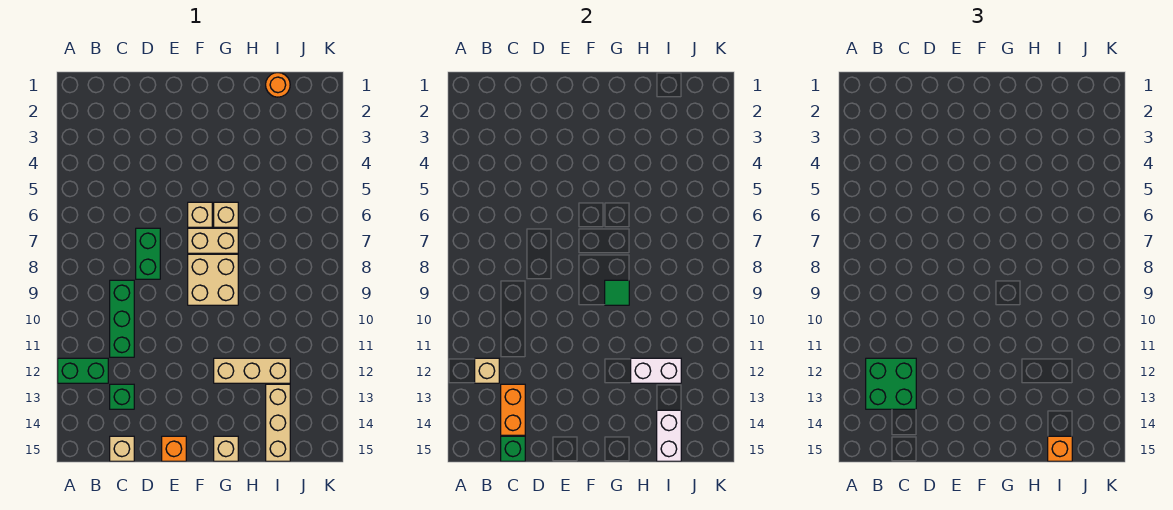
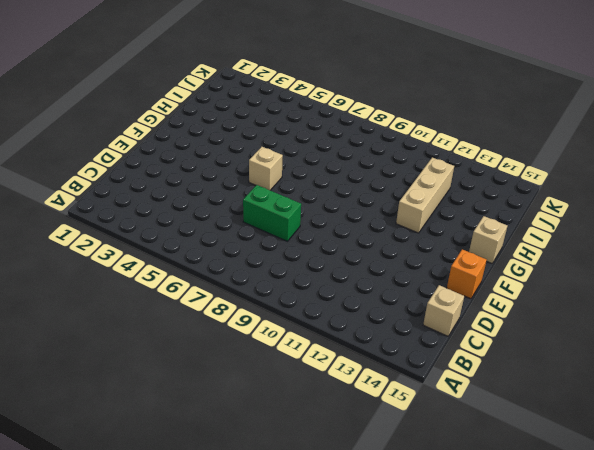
none -> green brick A12:B12 level 1
none -> green brick C9:C11 level 1
none -> green brick C13 level 1

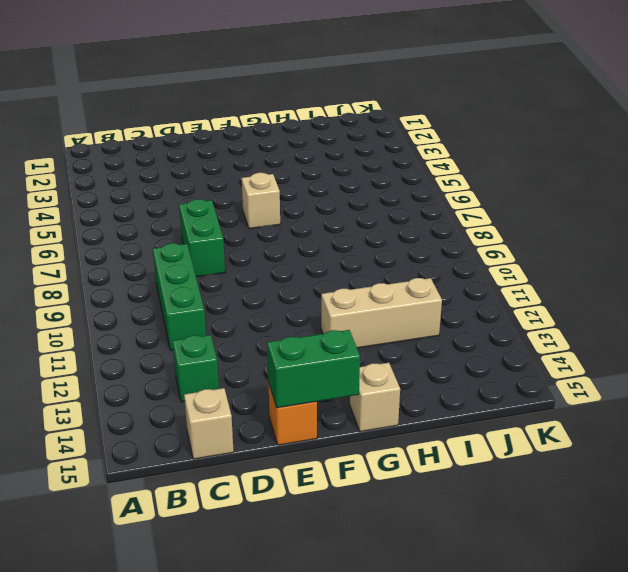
green brick E15:F15 level 2 -> green brick A12:B12 level 1
none -> tan brick F7:G7 level 1
none -> tan brick F8:G9 level 1
none -> tan brick G6 level 1

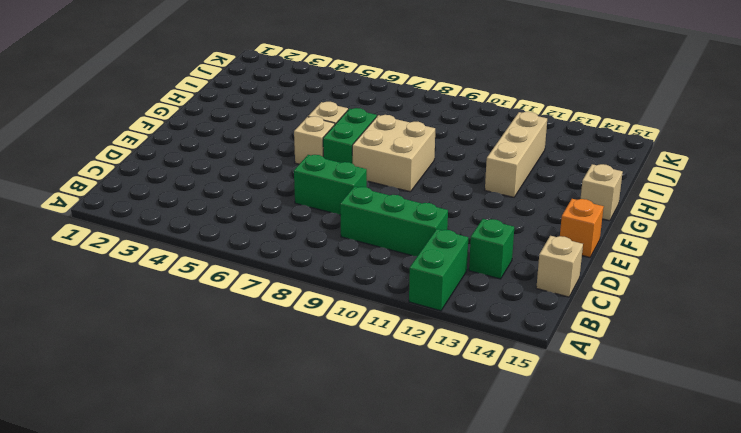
green brick F7:G7 level 1 -> tan brick F7:G7 level 1
none -> orange round brick I1 level 1
none -> tan brick I13:I15 level 1
none -> tan brick B12 level 2

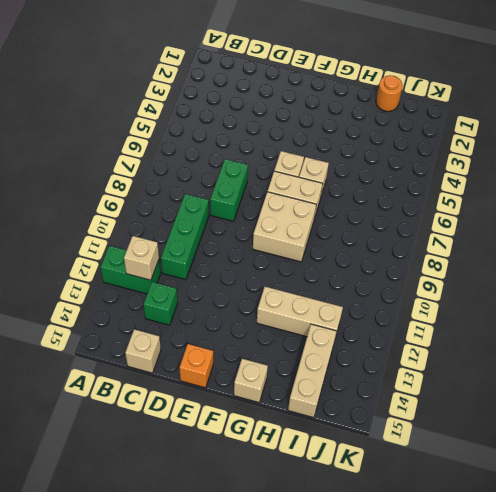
none -> orange brick C13:C14 level 2
none -> green brick C15 level 2
none -> green tile G9 level 2

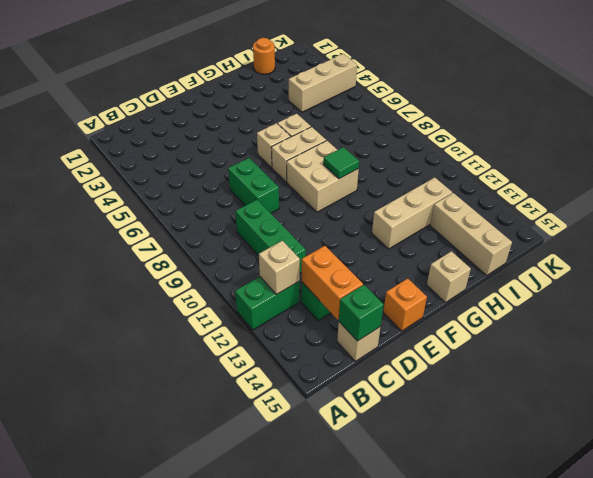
tan brick I4:K4 level 1 -> none
none -> white brick H12:I12 level 2
none -> white brick I14:I15 level 2
none -> green brick B12:C13 level 3

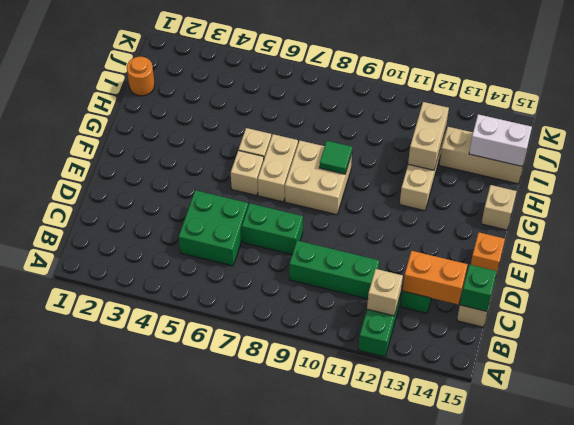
green brick C5:D6 level 1 -> green brick B12:C13 level 3
tan brick H12:I12 level 2 -> white brick H12:I12 level 2
none -> orange brick I15 level 3

